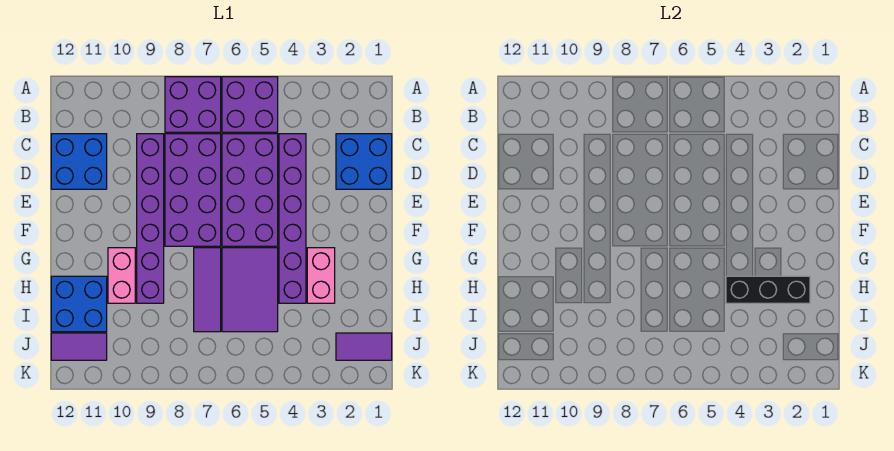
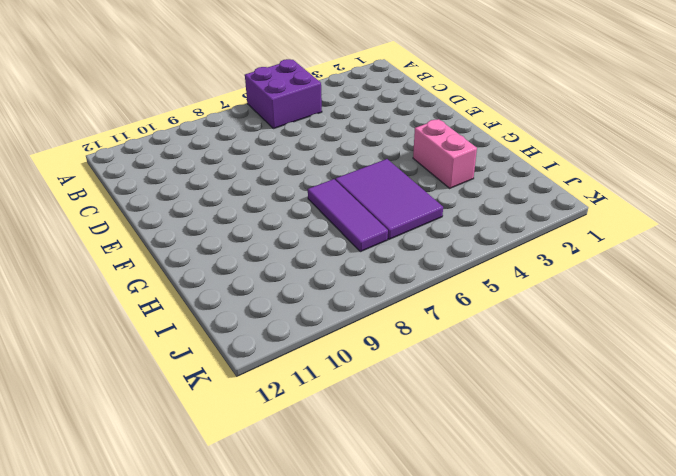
none -> purple brick A7:B8 level 1
none -> blue brick C1:D2 level 1
none -> purple brick C4:H4 level 1

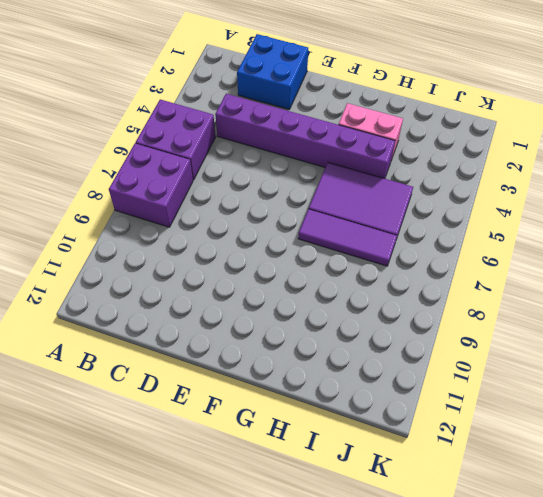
none -> purple brick C5:F6 level 1
none -> purple brick C7:F8 level 1
none -> purple brick C9:H9 level 1

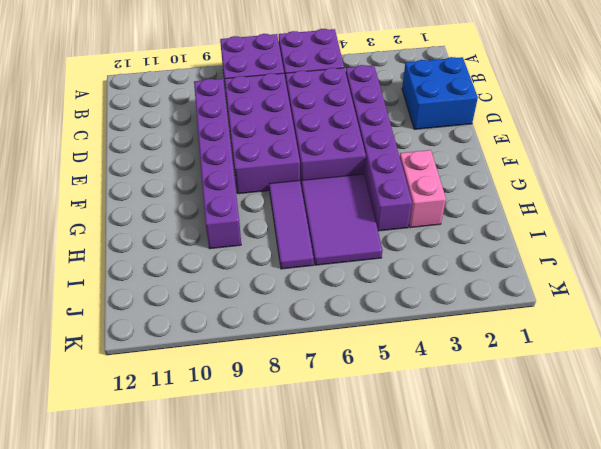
none -> blue brick C11:D12 level 1
none -> pink brick G10:H10 level 1
none -> blue brick H11:I12 level 1

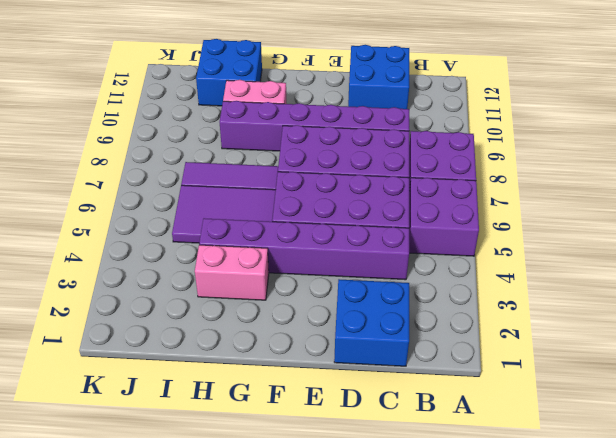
none -> purple tile J1:J2 level 1
none -> purple tile J11:J12 level 1
none -> black brick H2:H4 level 2

